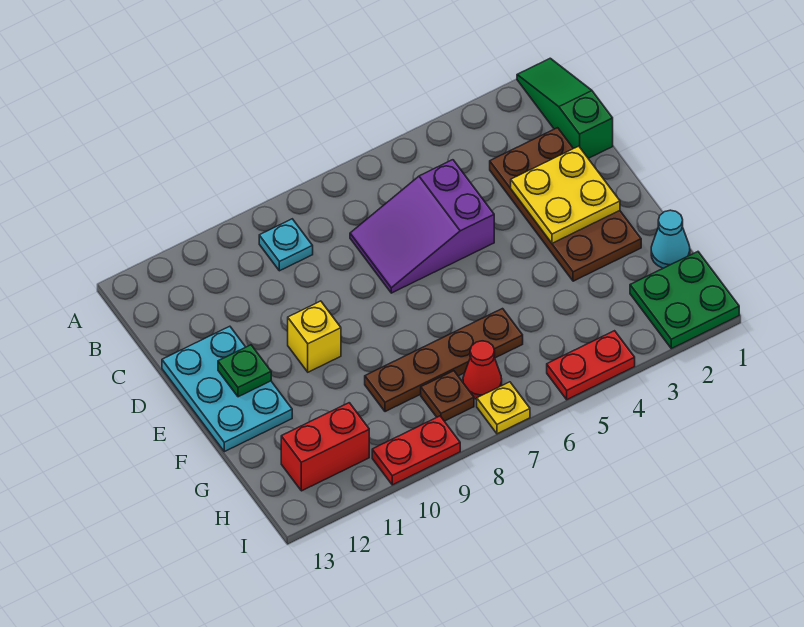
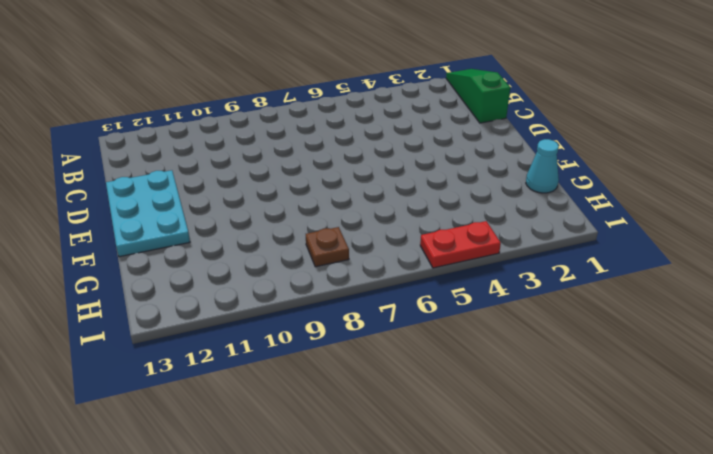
none -> cyan plate B9 level 1
none -> brown plate C2:F3 level 1
none -> purple slope C5:D7 level 1 top 5

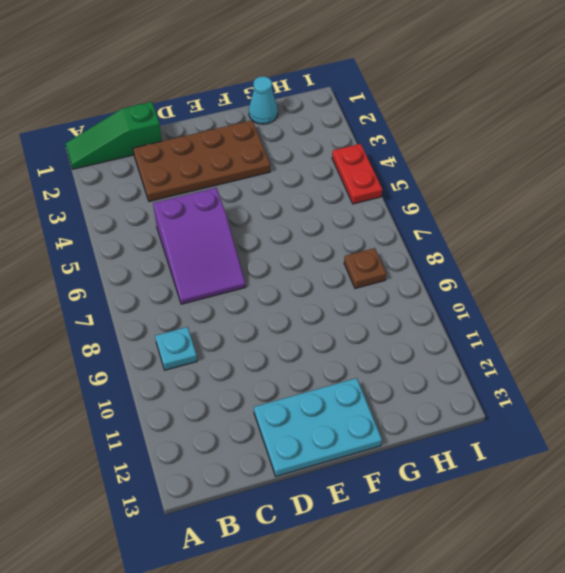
none -> yellow brick E10 level 1
none -> brown plate G6:G9 level 1
none -> green plate H1:I2 level 1

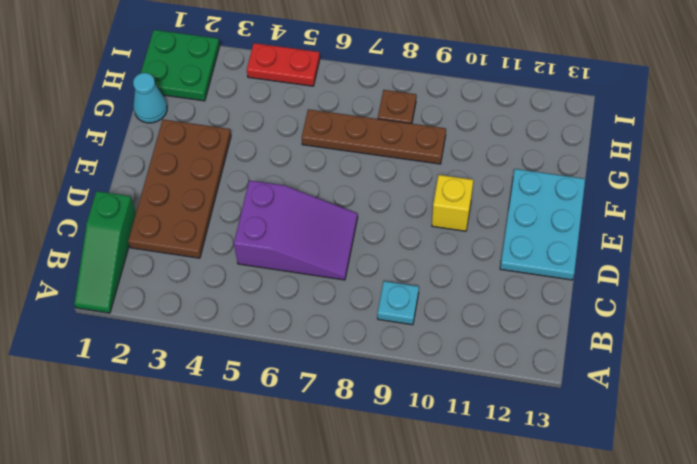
none -> red cone H7 level 1
none -> red brick H11:H12 level 1
none -> yellow plate I7 level 1

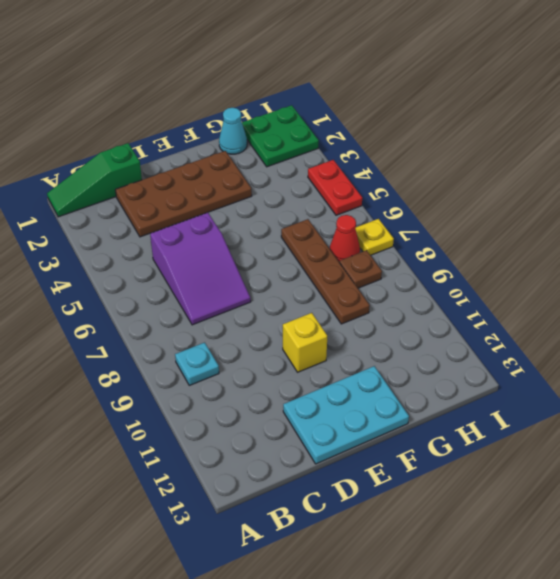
none -> red brick H11:H12 level 1
none -> red plate I9:I10 level 1
none -> yellow plate D2:E3 level 2

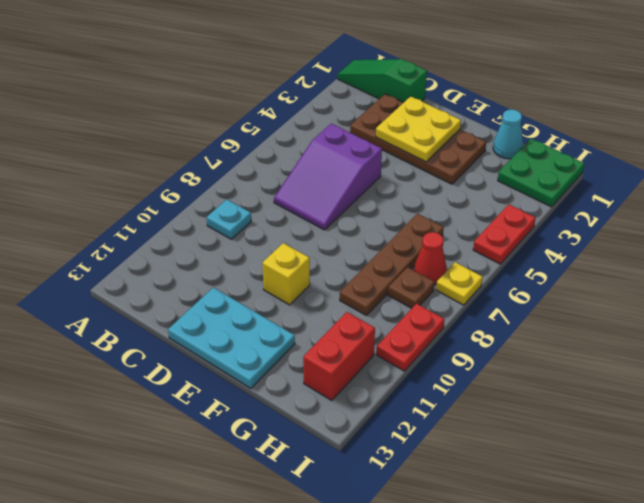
none -> green plate E12 level 2

